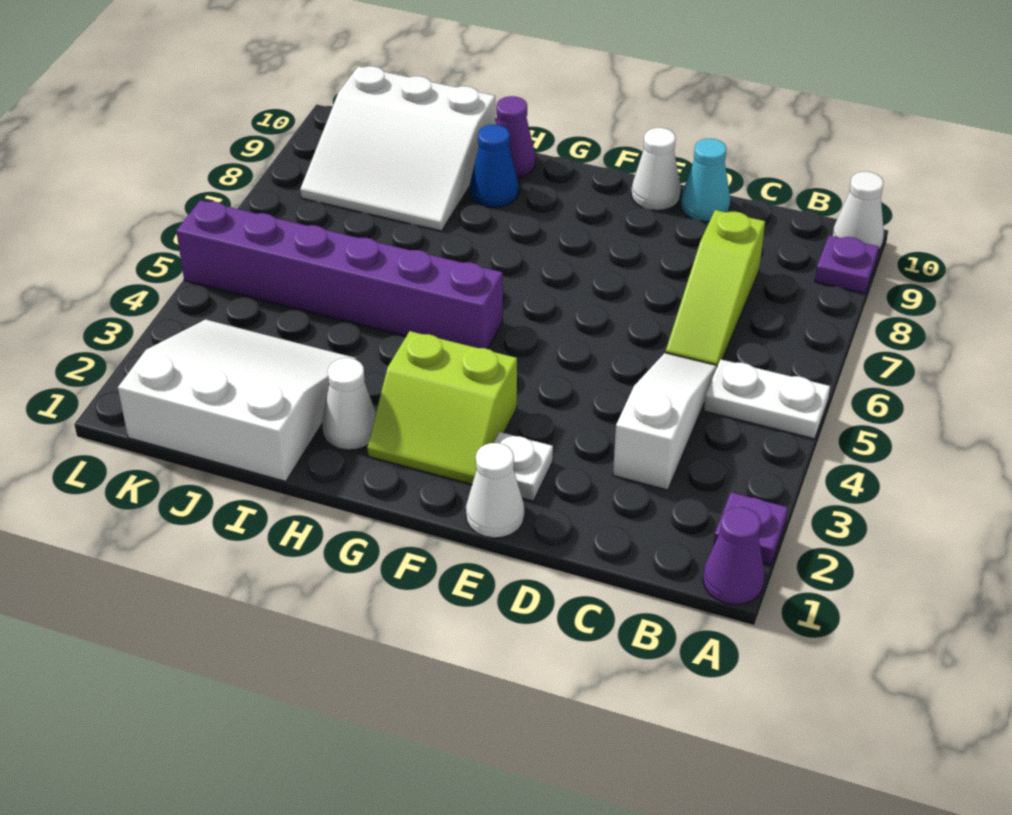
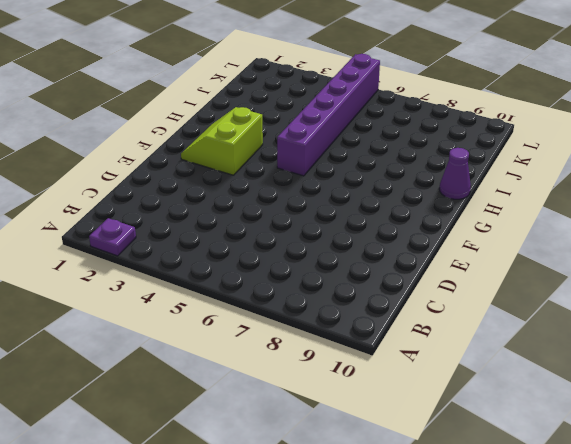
none -> purple cone A1 level 1
none -> white plate A5:B5 level 1
none -> purple plate A9 level 1

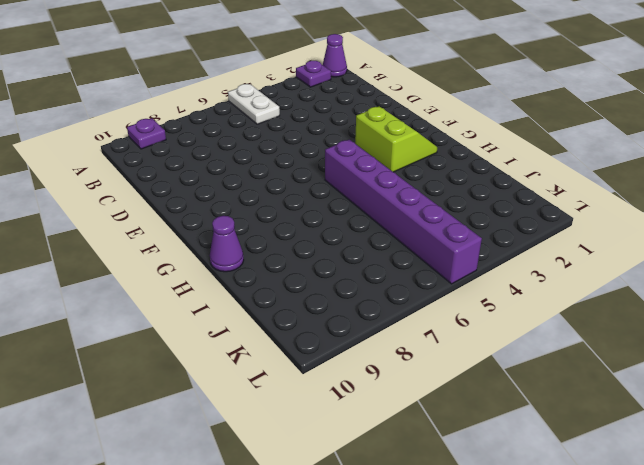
none -> white cone A10 level 1
none -> white slope C3:C5 level 1 top 3
none -> lime slope C6:C8 level 1 top 8

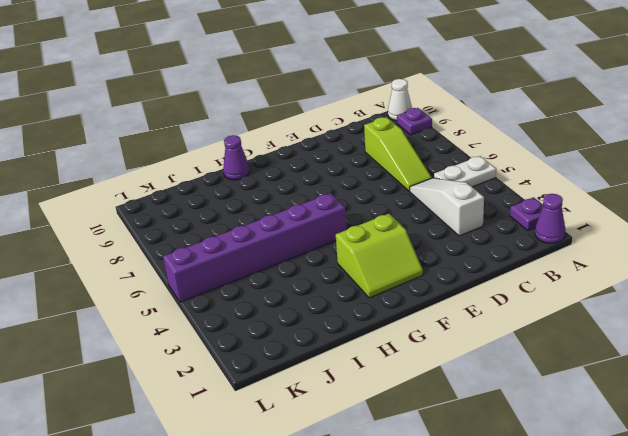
none -> cyan cone D10 level 1
none -> white cone E1 level 1
none -> white plate E2 level 1

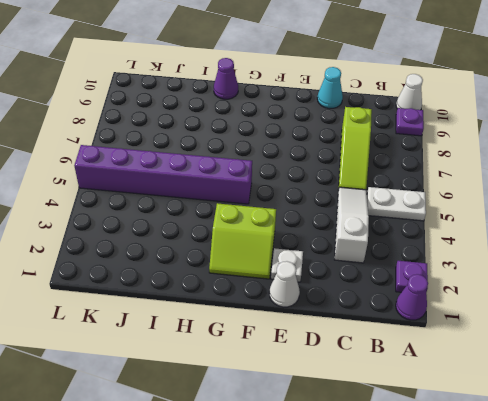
none -> white cone E10 level 1
none -> white cone H2 level 1
none -> blue cone H9 level 1

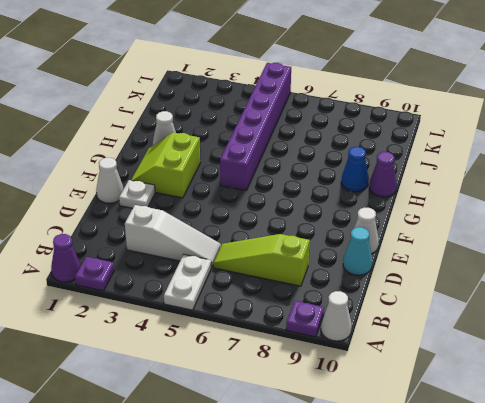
none -> white slope I1:K3 level 1 top 1
none -> white slope I8:K10 level 1 top 10

